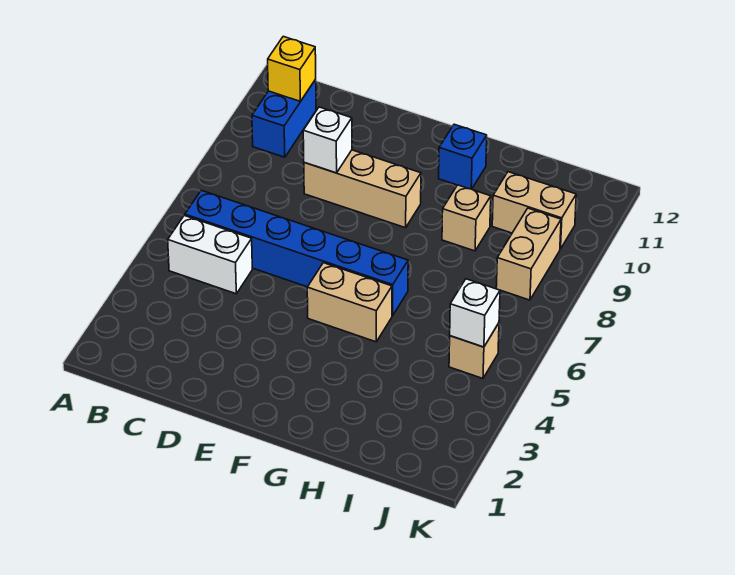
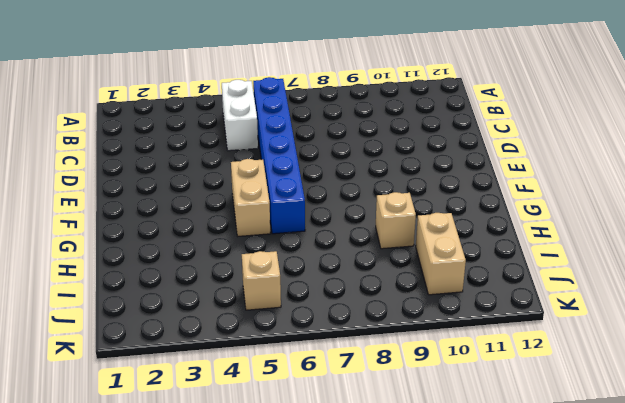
none -> blue brick B10:B11 level 1
none -> tan brick D9:F9 level 1
none -> blue brick G11 level 1

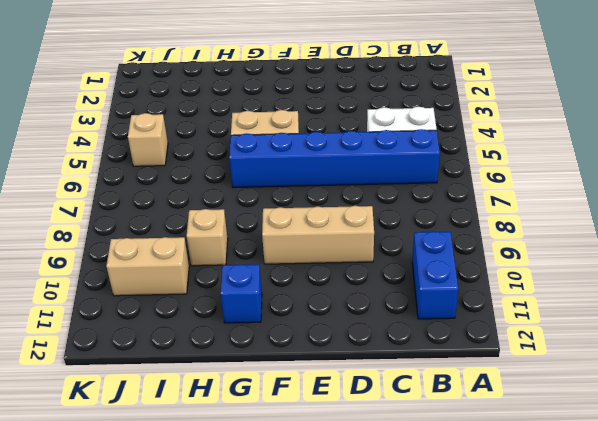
none -> tan brick J8:J9 level 1
none -> yellow brick B11 level 2
none -> white brick D9 level 2

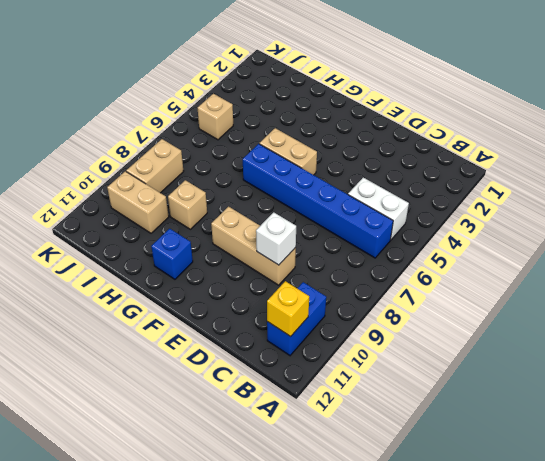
none -> white brick J5 level 2

